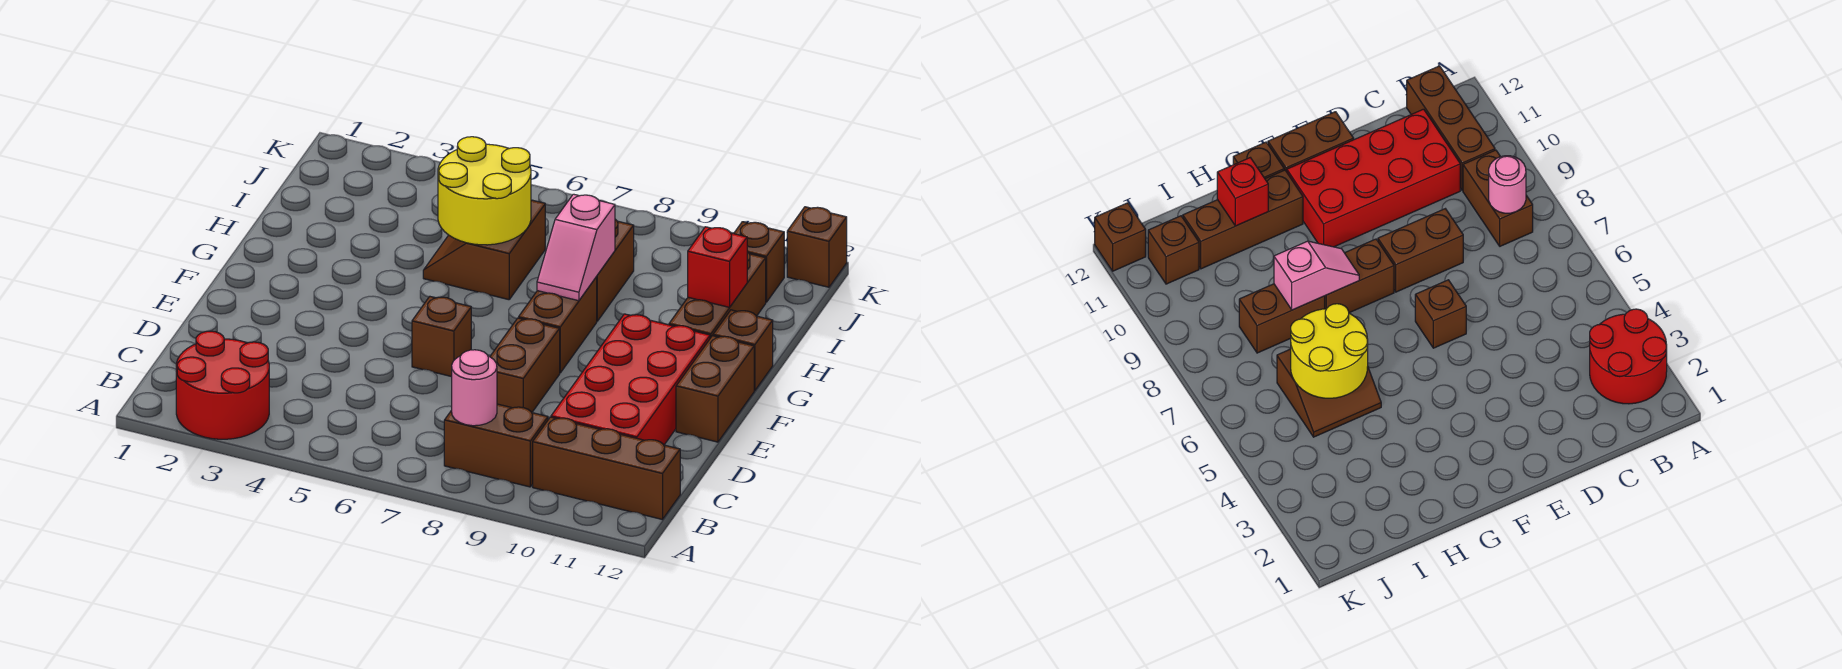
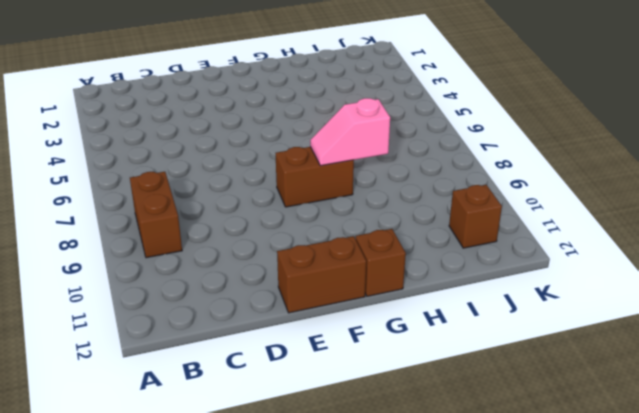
none -> red round brick A2:B3 level 1
none -> brown brick B10:B12 level 1
none -> red brick C10:F11 level 1

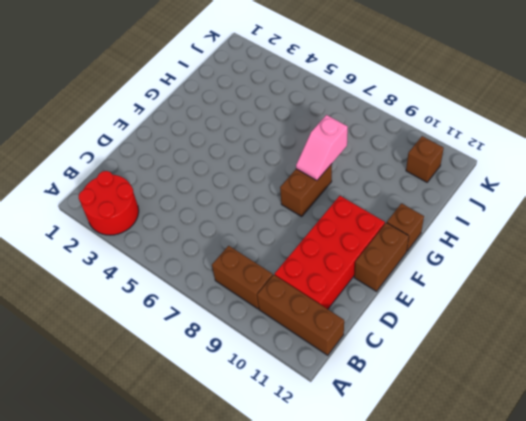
none -> brown brick D8:E8 level 1
none -> brown brick E6 level 1
none -> brown brick G11:I11 level 1

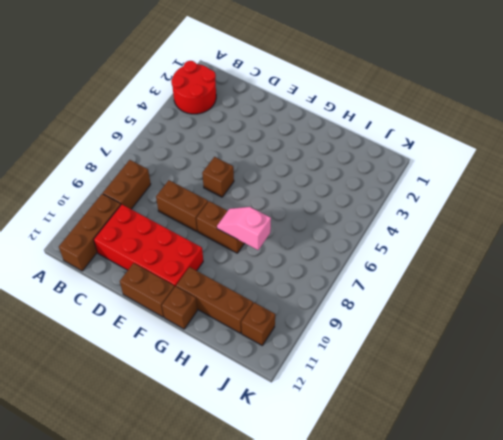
none -> brown slope H5:I6 level 1 top 6
none -> brown brick H8:I8 level 1
none -> brown brick K12 level 1

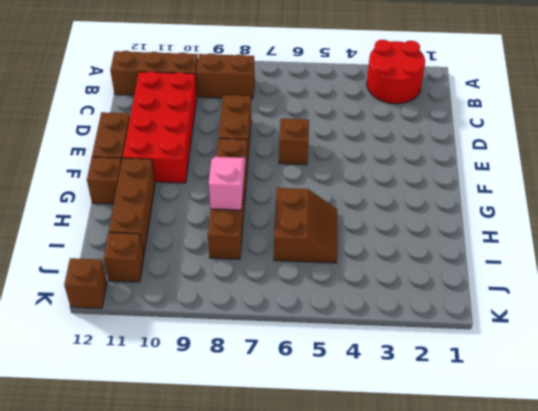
none -> pink round brick B8 level 2
none -> yellow round brick H5:I6 level 2
none -> red brick H11 level 2

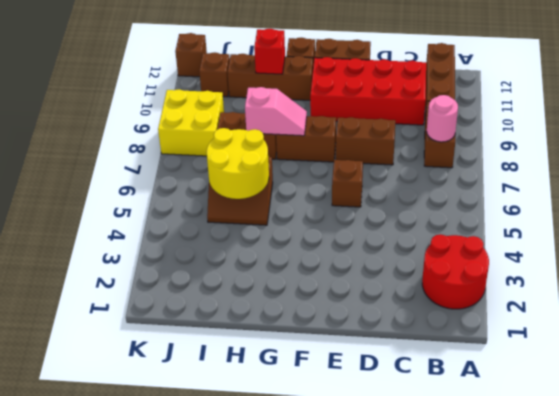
yellow brick J8:K9 level 1 -> none

